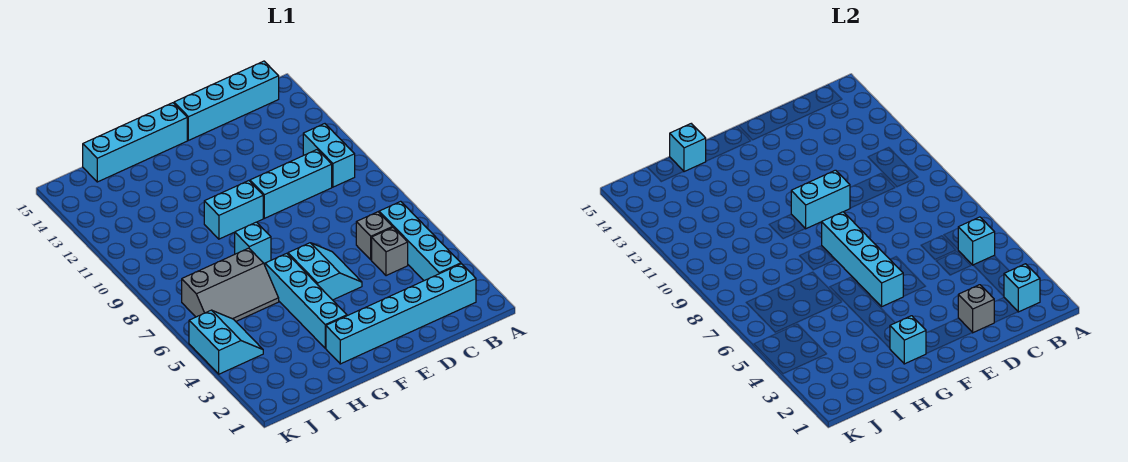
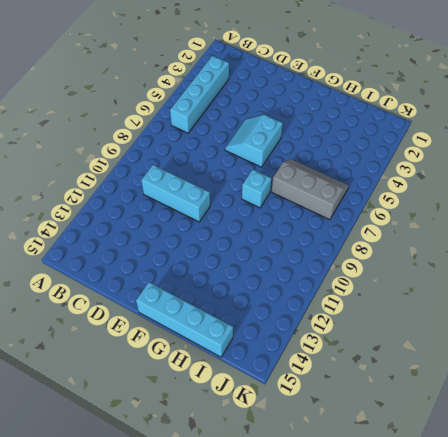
none -> cyan brick B2:G2 level 1
none -> cyan brick B10:B11 level 1
none -> cyan brick B15:E15 level 1

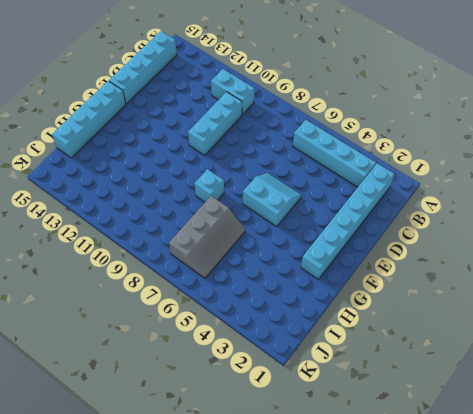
none -> grey brick C5 level 1
none -> grey brick C6 level 1
none -> cyan brick F10:G10 level 1

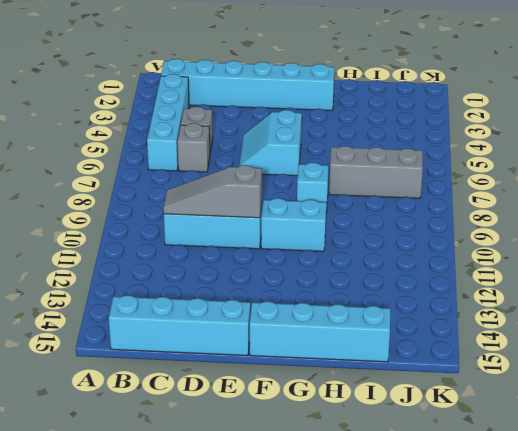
grey slope C10:E10 level 2 top E -> cyan brick E10:F10 level 2
none -> cyan brick B10:B11 level 1
none -> cyan brick G3:G6 level 1
none -> cyan slope J4:K5 level 1 top K

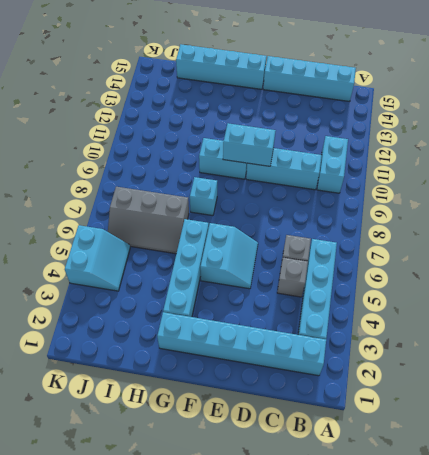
none -> cyan brick B2 level 2
none -> cyan brick B5 level 2
none -> grey brick D2 level 2

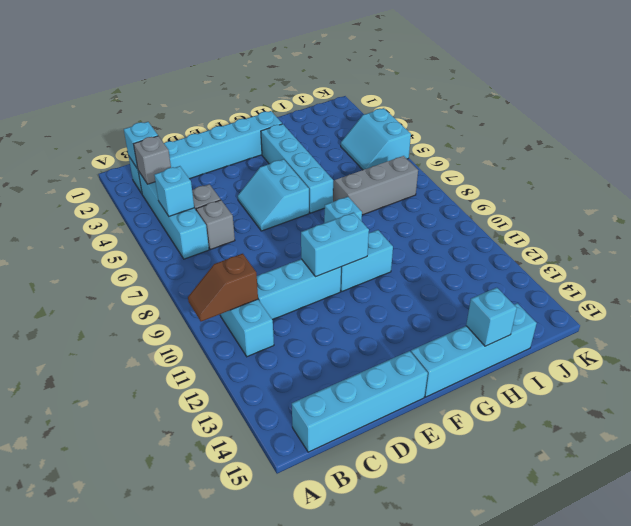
brown slope A10:B10 level 2 top B -> none
grey brick B3 level 2 -> grey brick D2 level 2
none -> cyan brick F5:F8 level 2
none -> cyan brick G2 level 2

